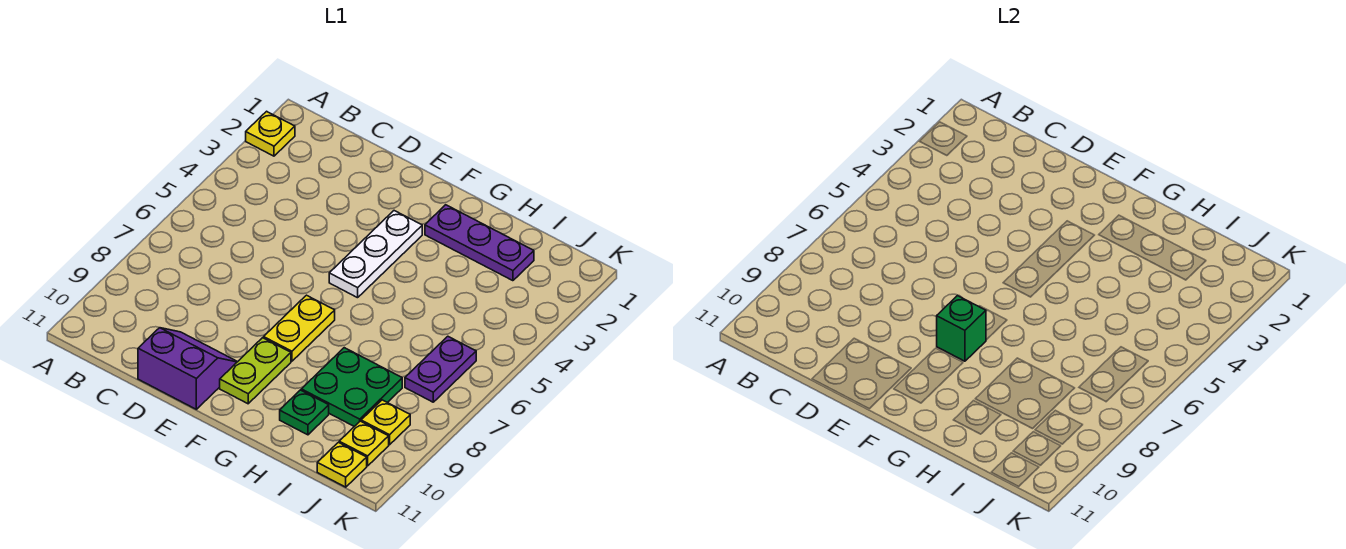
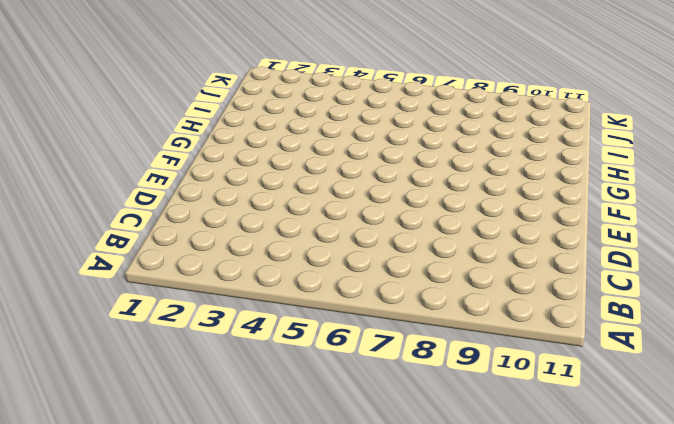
none -> yellow plate A2 level 1
none -> purple slope D10:E11 level 1 top 11
none -> white plate F3:F5 level 1

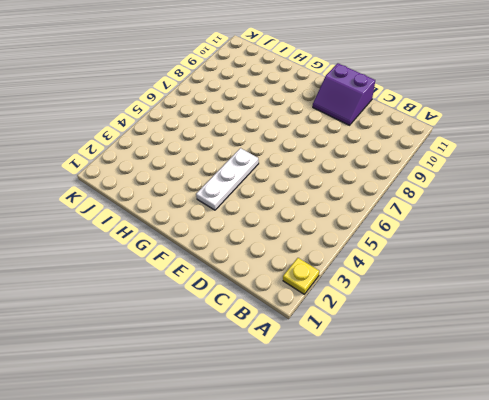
none -> yellow plate F7:F8 level 1
none -> lime plate F9:F10 level 1
none -> purple plate G2:I2 level 1

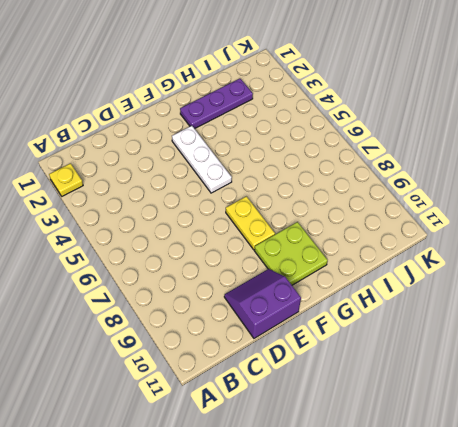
lime plate F9:G10 level 1 -> lime plate F9:F10 level 1
none -> green plate H8:I9 level 1
none -> green plate H10 level 1
none -> purple plate J6:J7 level 1

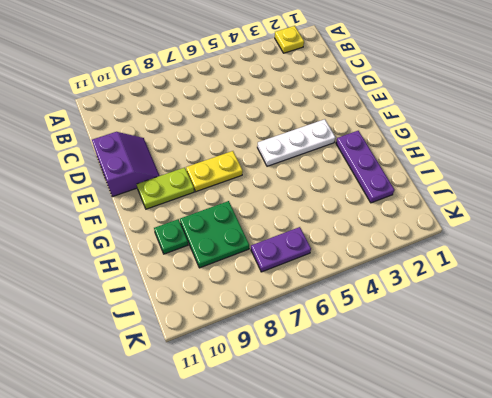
none -> yellow plate J9 level 1
none -> yellow plate J10 level 1
none -> yellow plate J11 level 1

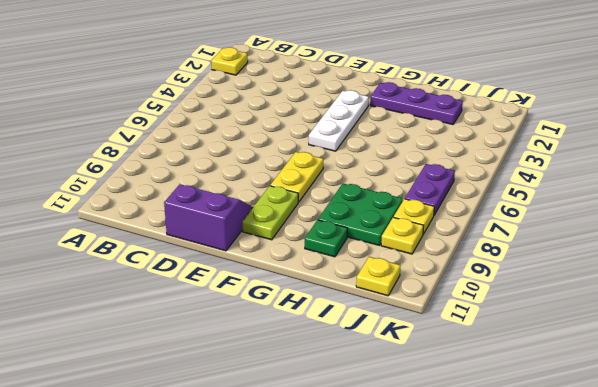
yellow plate J8 level 1 -> yellow plate J10 level 1
none -> green brick F8 level 2

